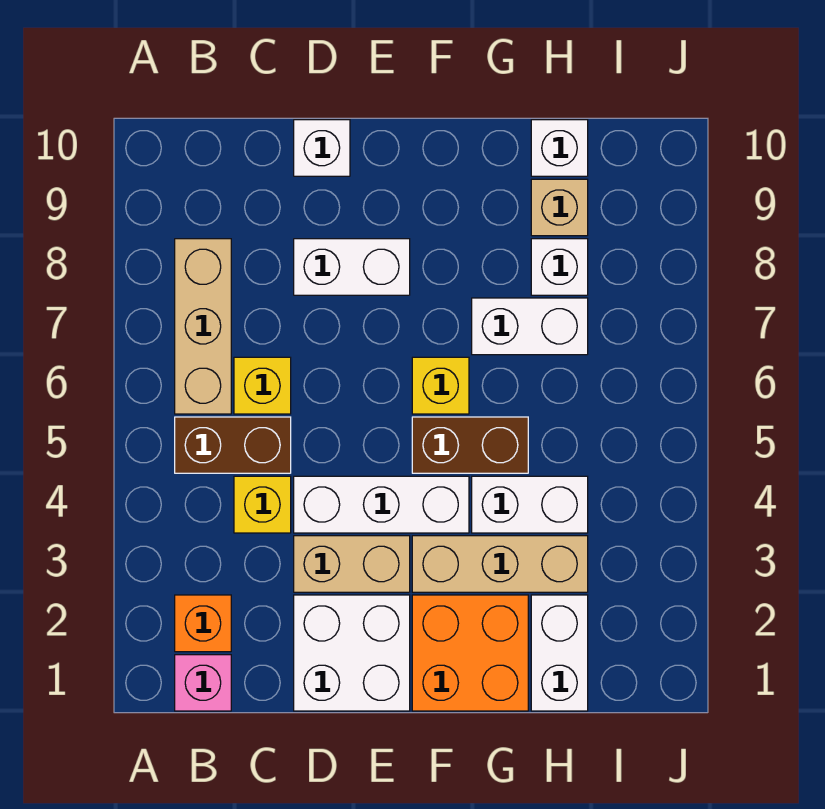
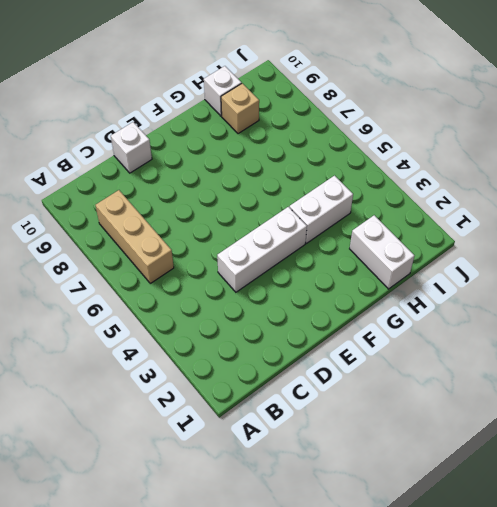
none -> pink brick B1 level 1
none -> orange brick B2 level 1
none -> brown brick B5:C5 level 1

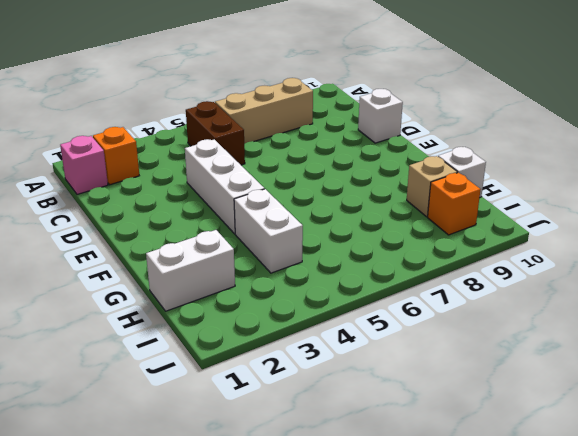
orange brick I9 level 1 -> none
none -> yellow brick C4 level 1
none -> yellow brick C6 level 1
none -> white brick D1:E2 level 1

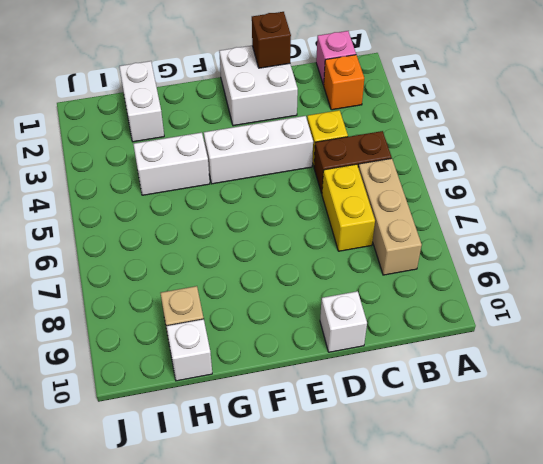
yellow brick C6:C7 level 1 -> yellow brick C6 level 1
brown brick D1 level 2 -> none
none -> tan brick D3:E3 level 1
none -> white brick D8:E8 level 1
none -> orange brick F1:G2 level 1

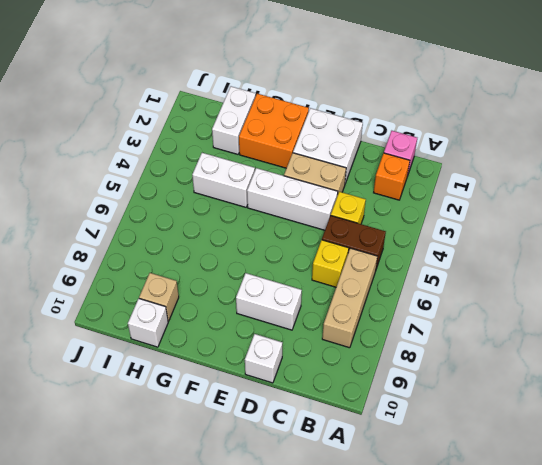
none -> tan brick F3:H3 level 1
none -> brown brick F5:G5 level 1
none -> yellow brick F6 level 1

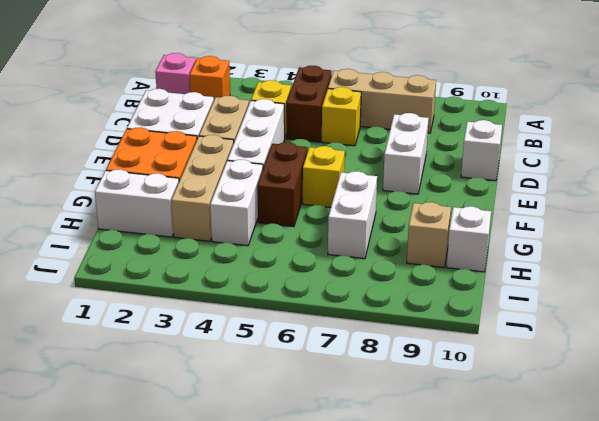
none -> white brick H8 level 1

